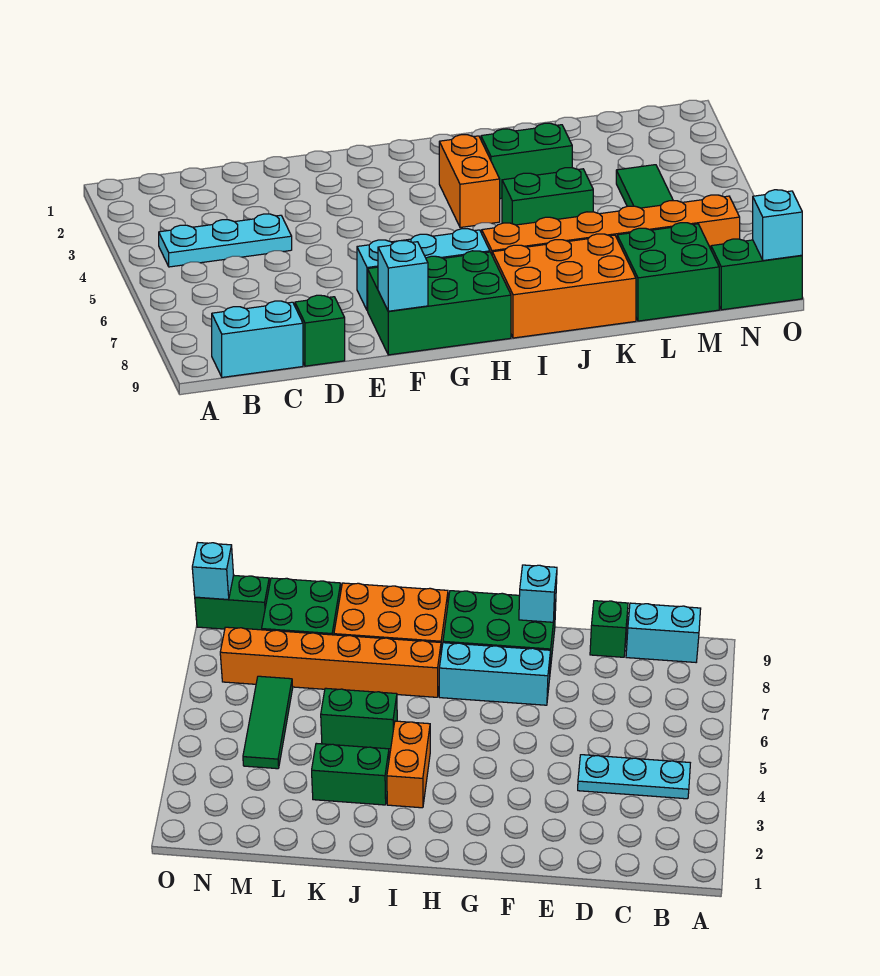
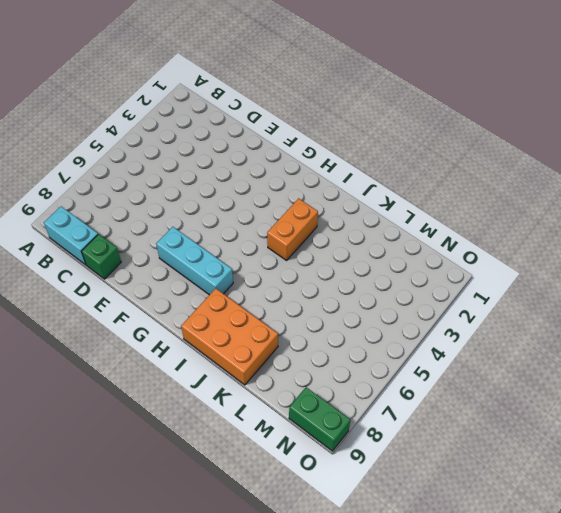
none -> cyan plate B4:D4 level 1
none -> green brick F8:H9 level 1
none -> orange brick I7:N7 level 1

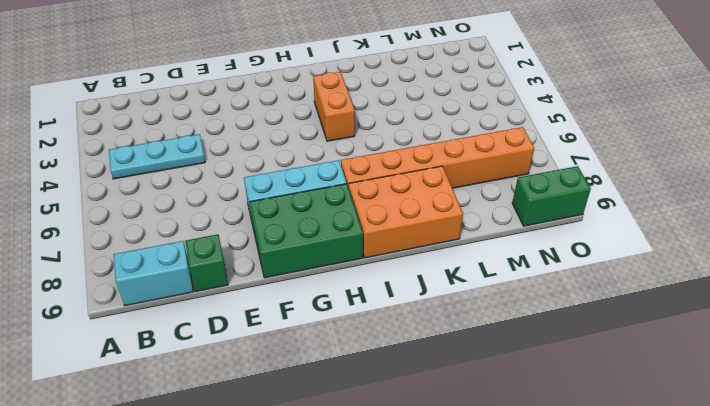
none -> green brick J3:K3 level 1
none -> green brick J5:K5 level 1
none -> green brick L8:M9 level 1

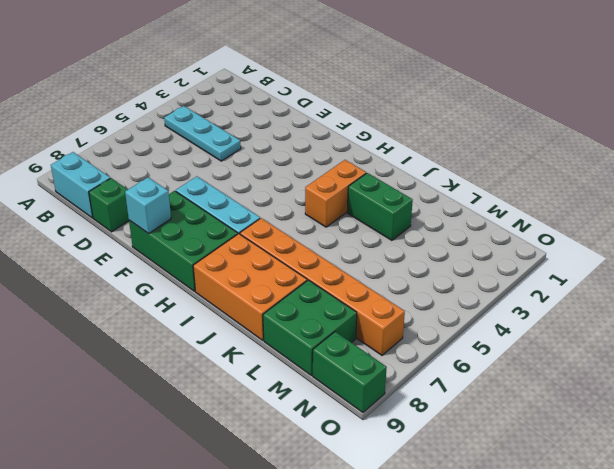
none -> green brick J5:K5 level 1
none -> green tile M4:M6 level 1
none -> cyan brick O9 level 2

